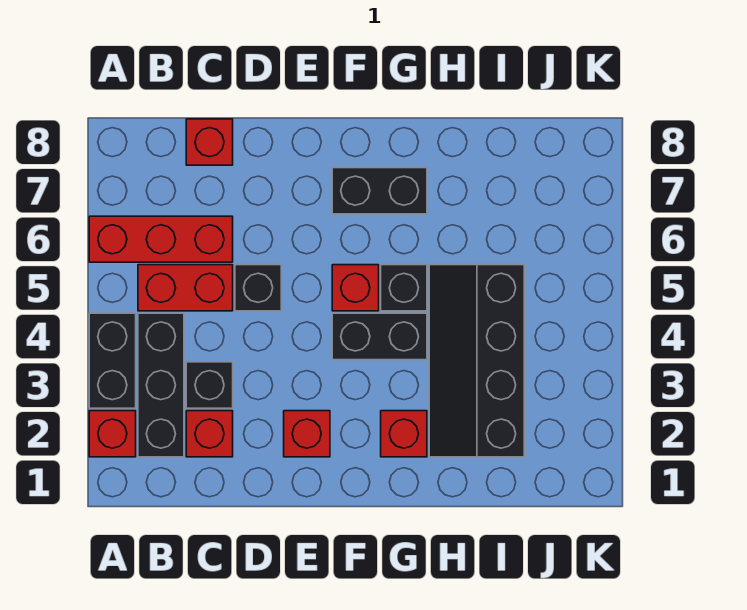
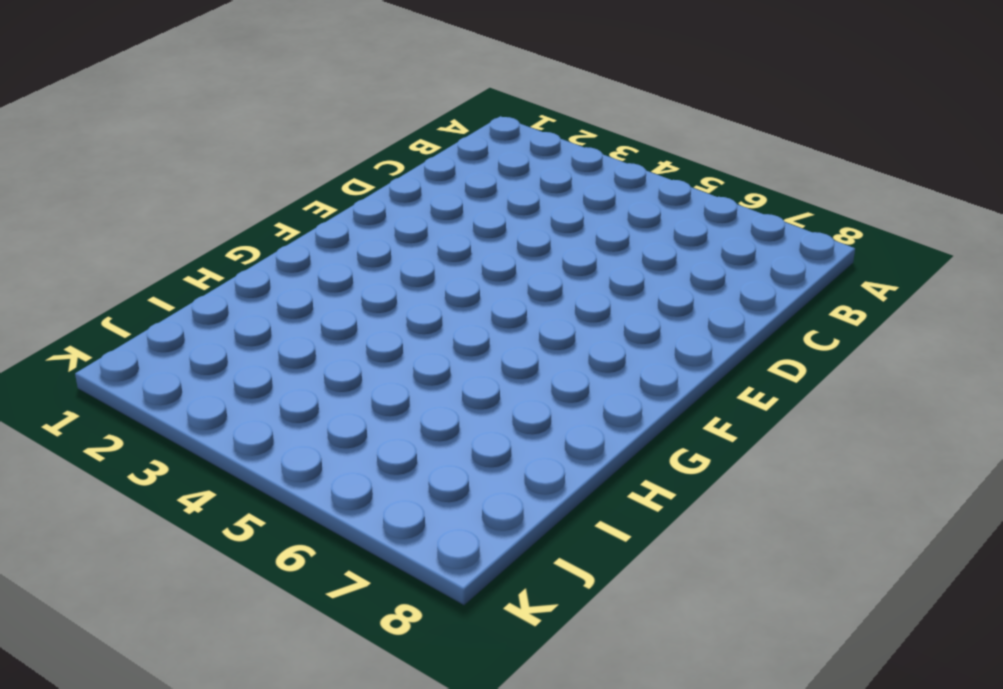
none -> red brick A2 level 1
none -> black brick A3:A4 level 1
none -> red brick A6:C6 level 1

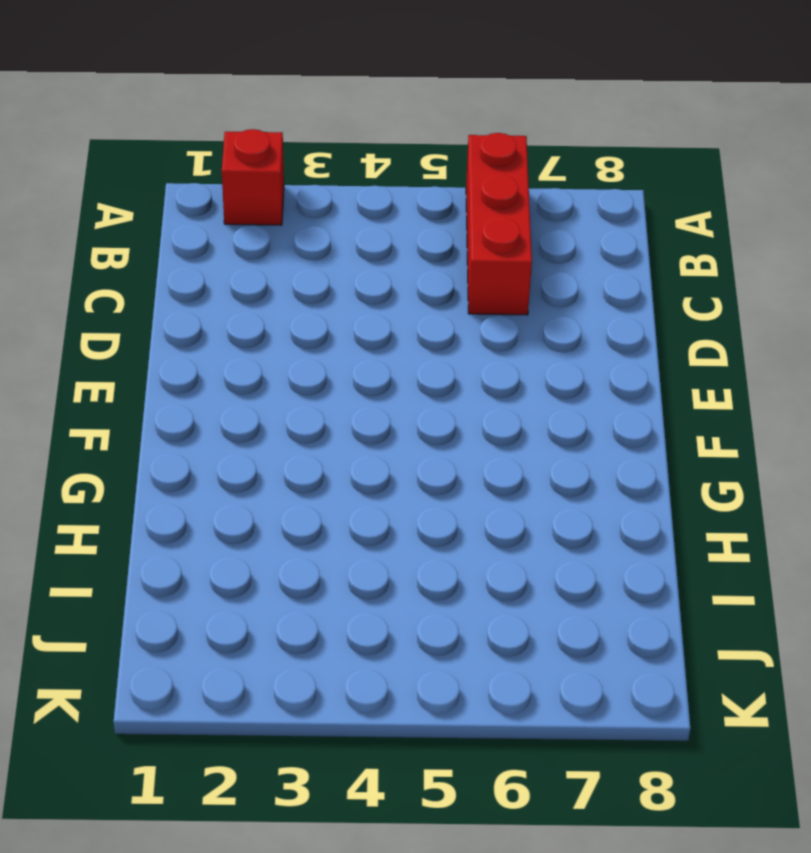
none -> black brick A3:A4 level 1
none -> black brick B2:B4 level 1
none -> red brick B5:C5 level 1

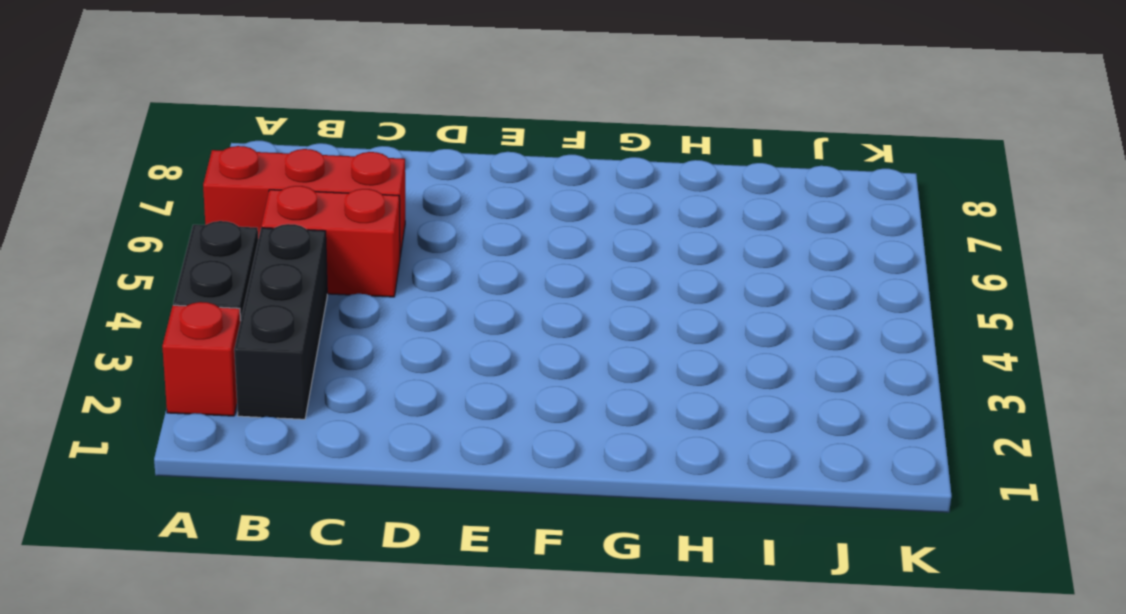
none -> red brick C2 level 1
none -> black brick C3 level 1
none -> red brick C8 level 1

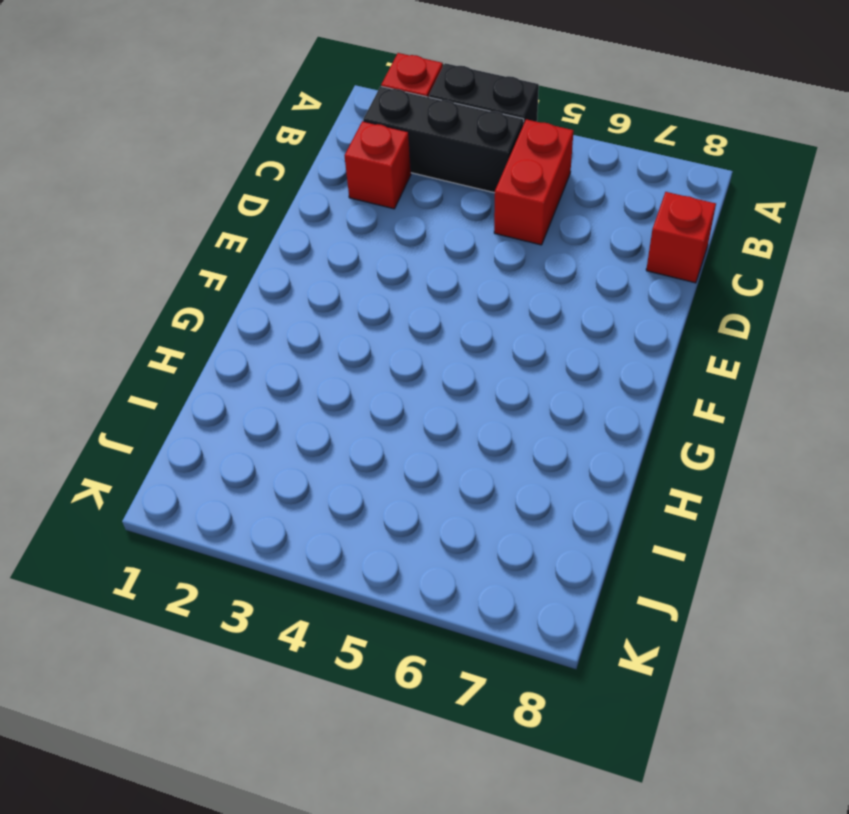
none -> red brick A6:C6 level 1
none -> black brick C3 level 1
none -> black brick D5 level 1

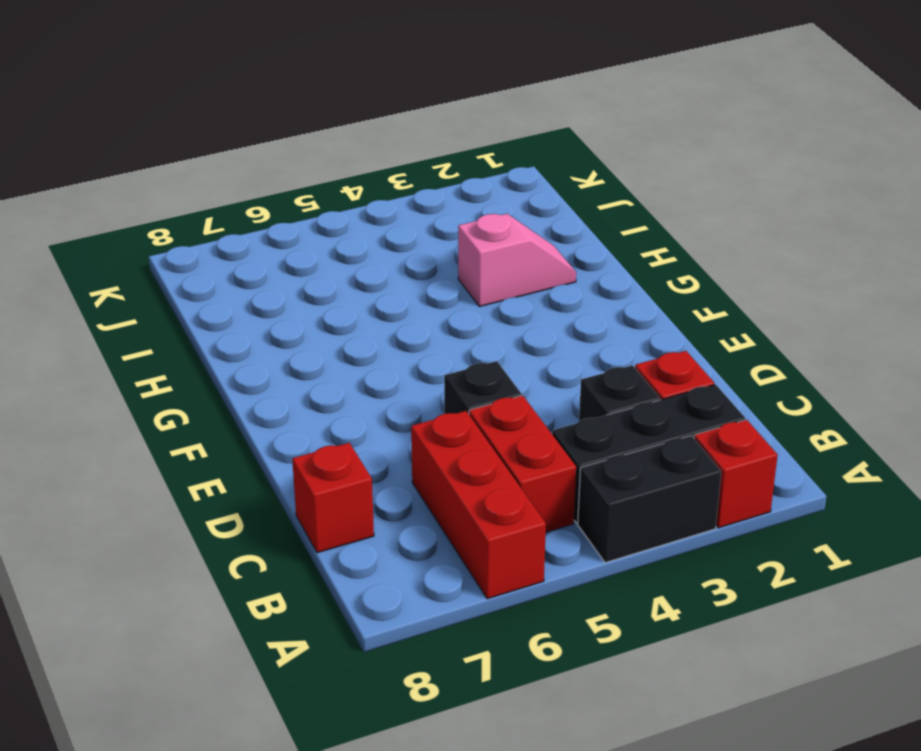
pink slope H2:H3 level 1 top 3 -> black slope H2:I5 level 1 top I
none -> red brick E2 level 1
none -> black brick F4:G4 level 1
none -> red brick F5 level 1

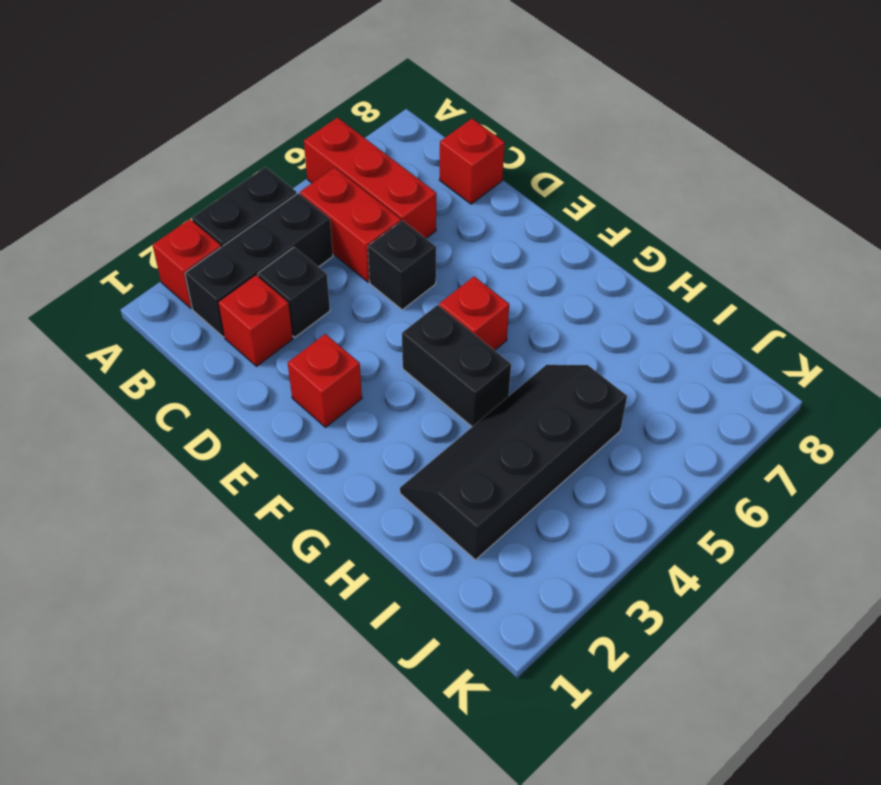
none -> black brick F7:G7 level 1
none -> red brick G2 level 1
none -> black brick G5 level 1

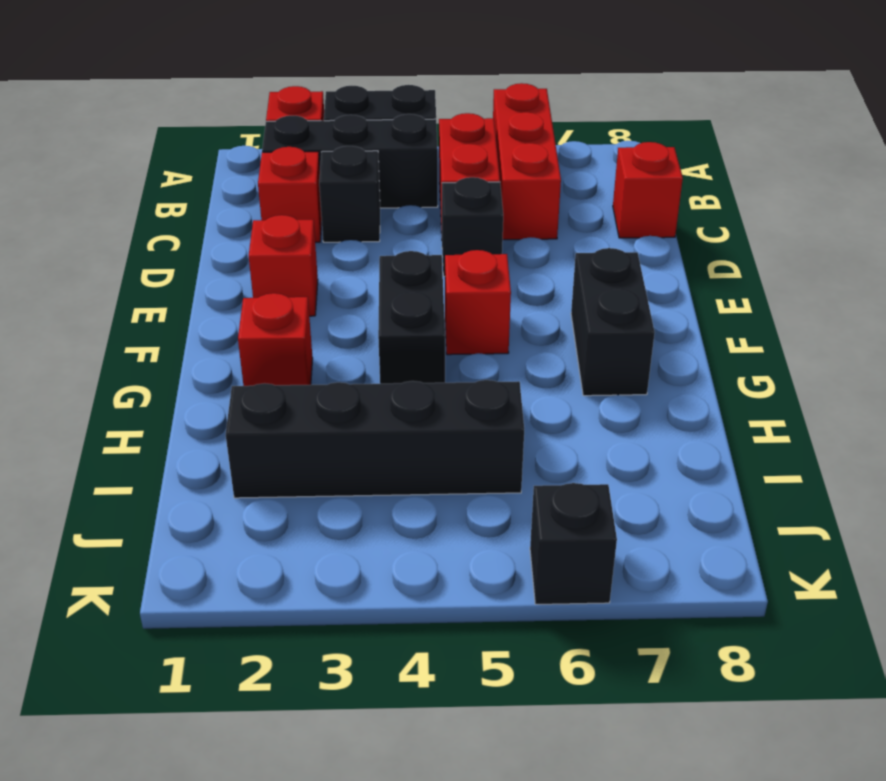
black brick K6 level 1 -> black brick G5 level 1

